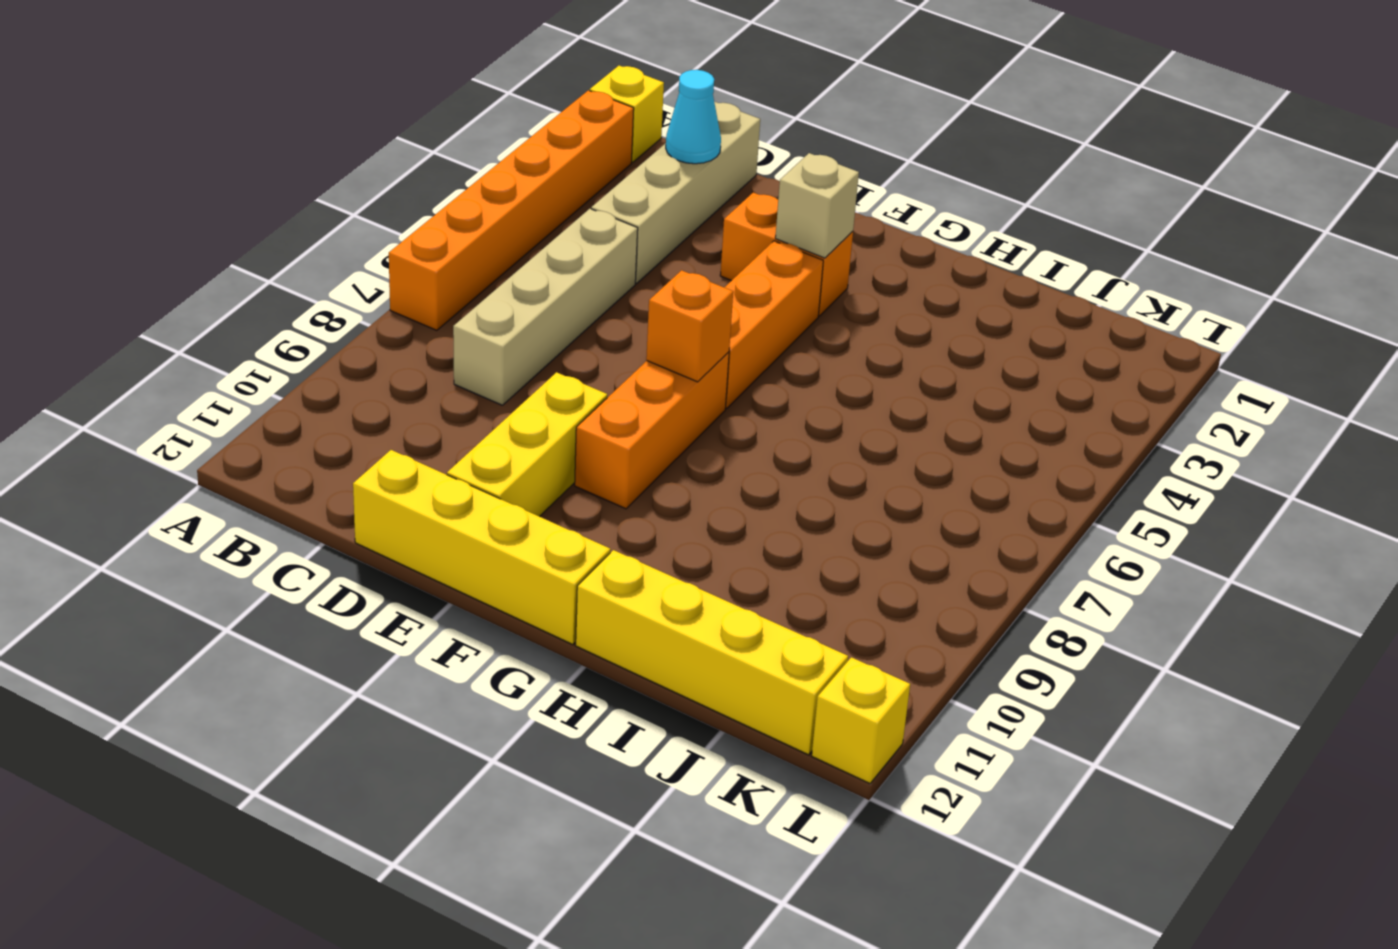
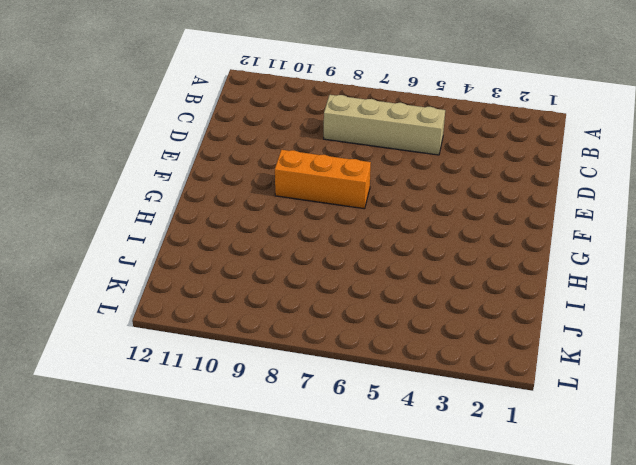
none -> yellow brick A1 level 1
none -> orange brick A2:A7 level 1
none -> tan brick C1:C4 level 1

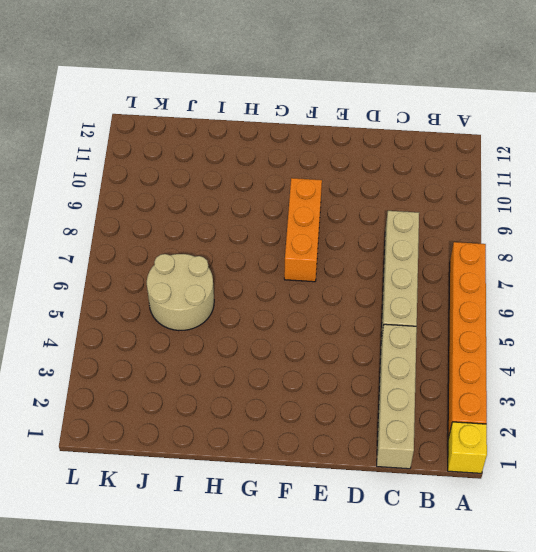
tan round brick I5:J6 level 1 -> none
none -> yellow brick D12:G12 level 1
none -> orange brick E3:F3 level 1
none -> yellow brick E9:E11 level 1

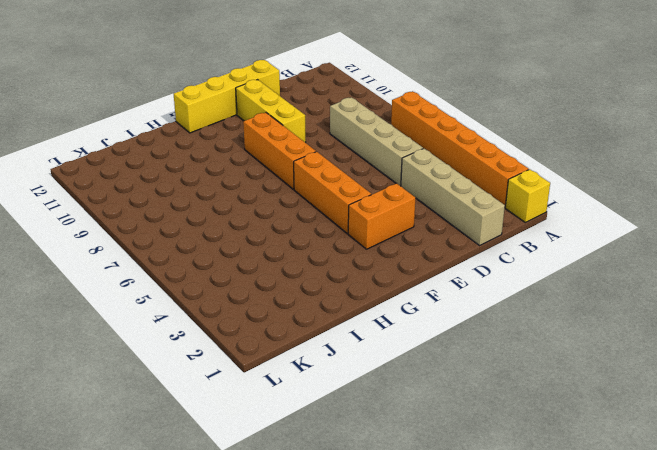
none -> yellow brick H12:K12 level 1
none -> yellow brick L12 level 1
none -> cyan cone C2 level 2

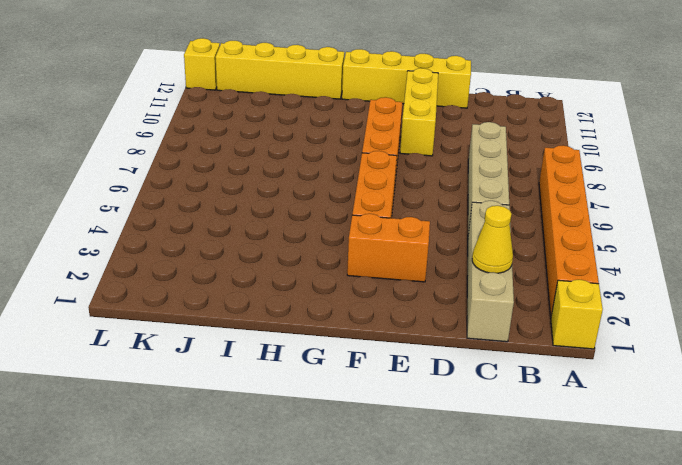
yellow cone C2 level 2 -> cyan cone C2 level 2
none -> tan brick F3 level 2
none -> orange brick F7 level 2

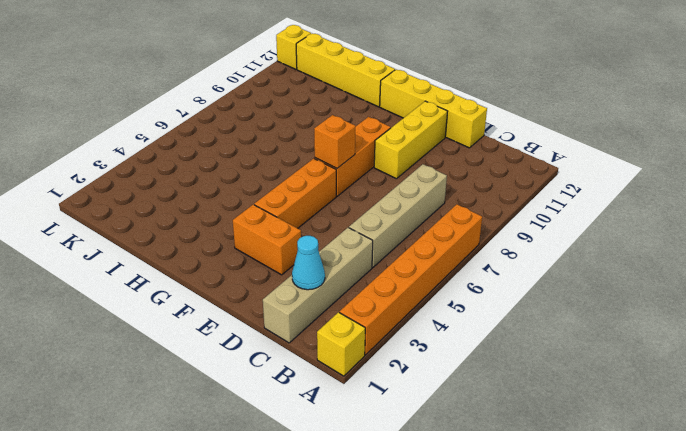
none -> tan brick F3 level 2

